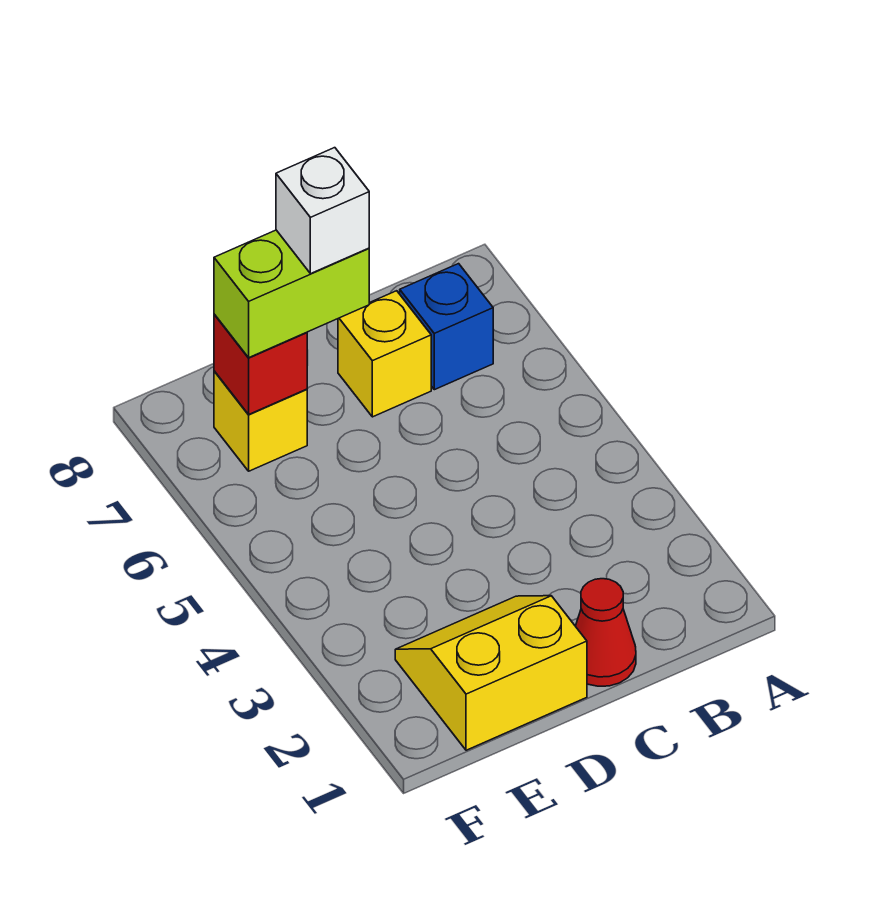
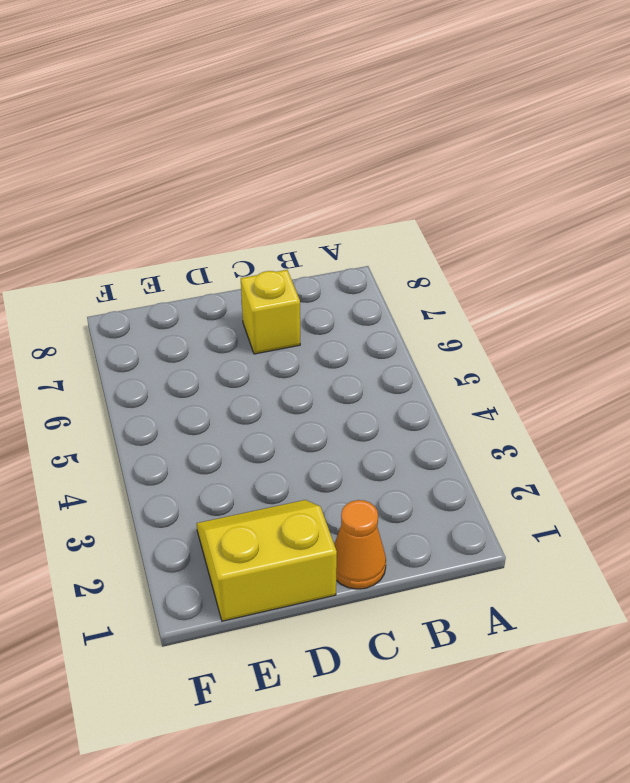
orange cone C1 level 1 -> red cone C1 level 1
none -> blue brick B7 level 1
none -> yellow brick E7 level 1

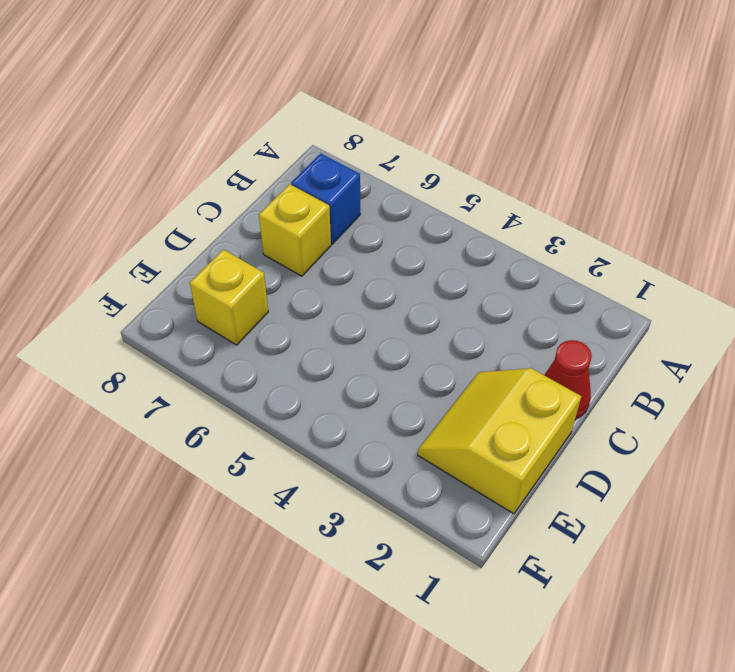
none -> red brick E7 level 2
none -> lime brick D7:E7 level 3

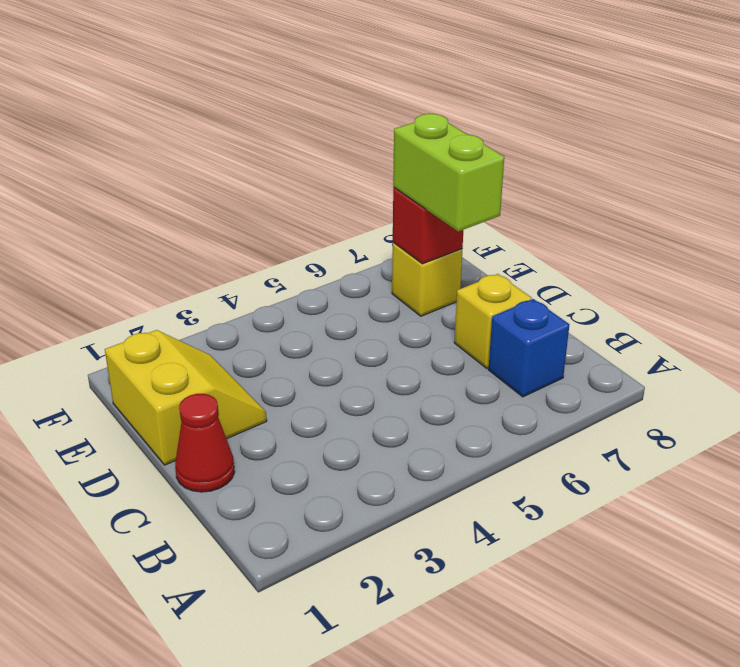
none -> white brick D7 level 4

